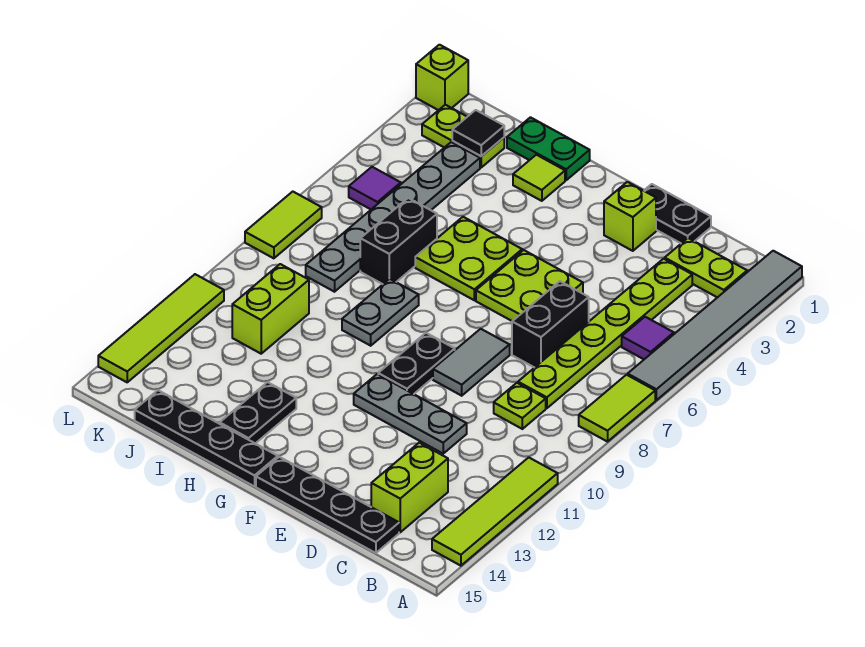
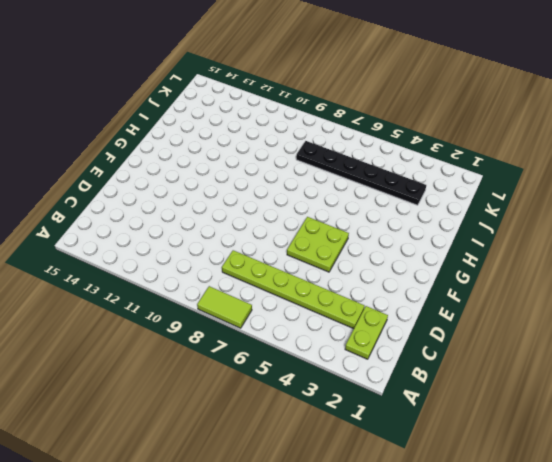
black plate J3:J8 level 1 -> grey plate J3:J8 level 1
none -> grey tile A1:A6 level 1
none -> lime tile A11:A14 level 1
none -> purple tile B5 level 1
none -> lime plate C9 level 1

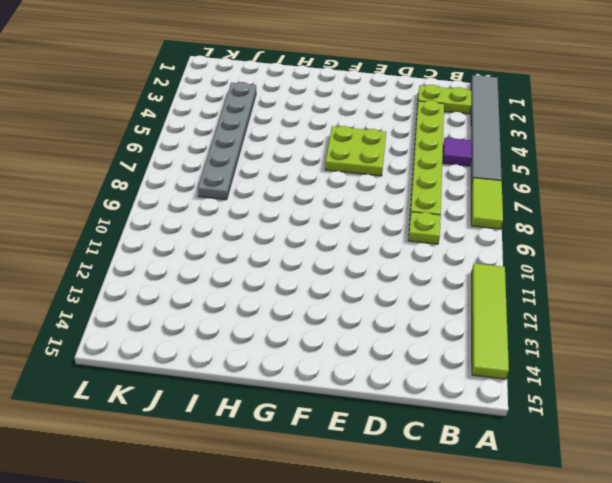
none -> lime brick C13:C14 level 1
none -> black plate C15:F15 level 1
none -> black plate D1:E1 level 1
none -> black brick D6:D7 level 1

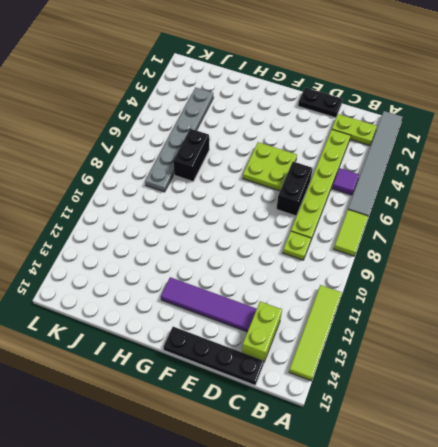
purple tile D13:G13 level 1 -> none
none -> grey plate D11:F11 level 1
none -> lime brick E2 level 1
none -> grey tile E8:E9 level 1
none -> black plate F9:F10 level 1

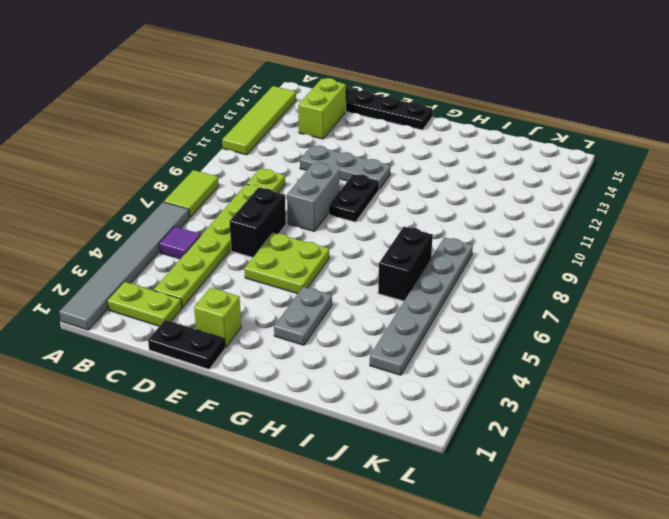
grey brick E8:E9 level 1 -> grey tile E8:E9 level 1
grey plate G3:G4 level 1 -> grey plate H8:H9 level 1
none -> lime plate G5:H6 level 1
none -> black plate G15:J15 level 1
none -> green plate H1:I1 level 1
none -> lime tile H2 level 1

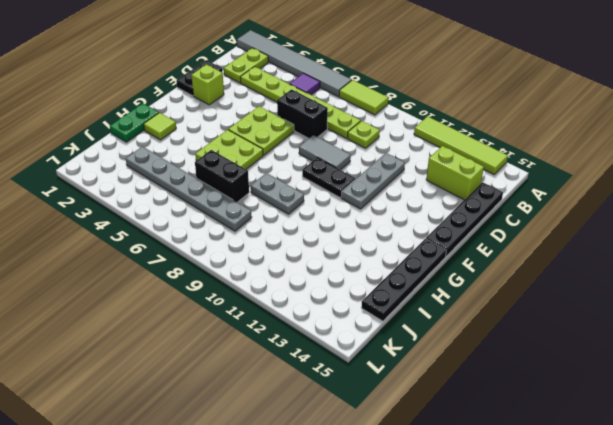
none -> black plate H13:H14 level 1
none -> lime plate J2:K2 level 1
none -> lime brick J10:J11 level 1
none -> purple tile K5 level 1

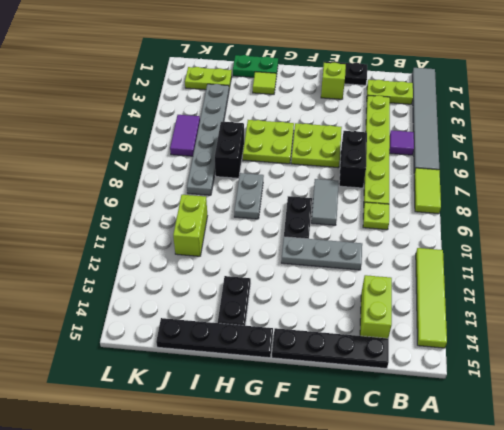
purple tile K5:K6 level 1 -> purple tile K5 level 1
none -> lime brick L1 level 1
none -> lime tile L7:L8 level 1
none -> lime tile L11:L14 level 1
none -> black tile J2 level 2

